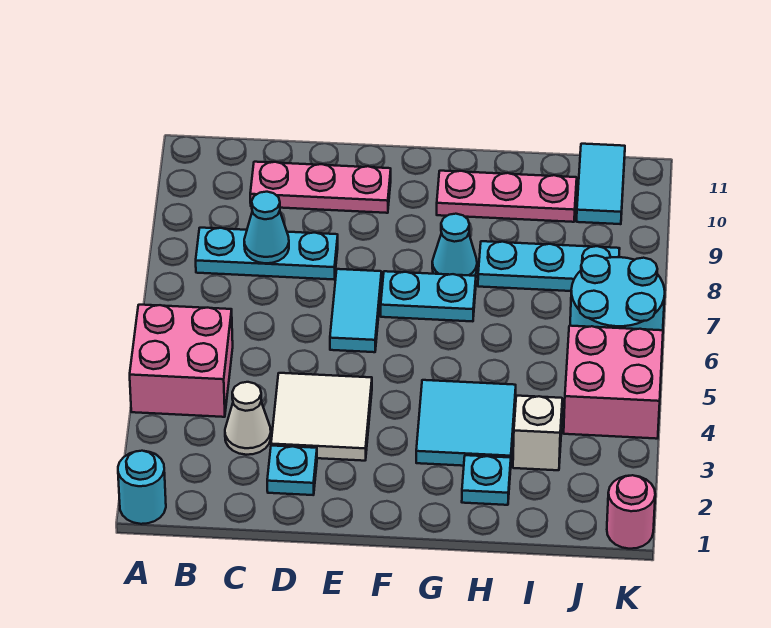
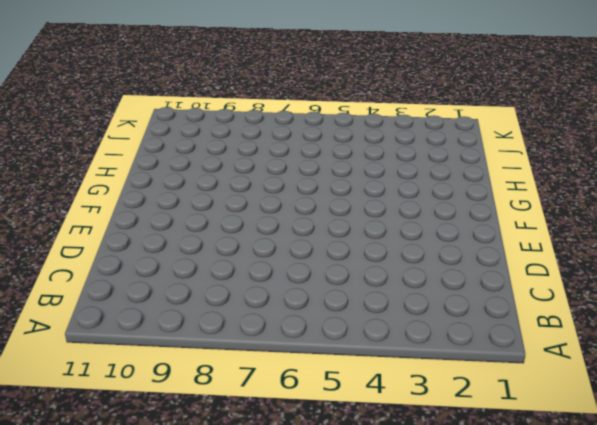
none -> cyan round brick A1 level 1
none -> pink brick A4:B5 level 1
none -> cyan plate B8:D8 level 1

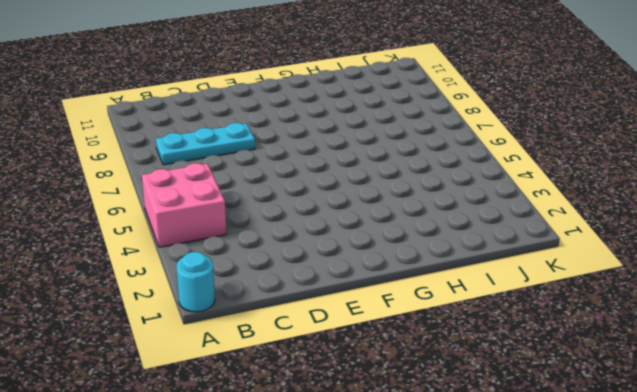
none -> white cone C3 level 1
none -> pink plate C10:E10 level 1
none -> cyan plate D2 level 1

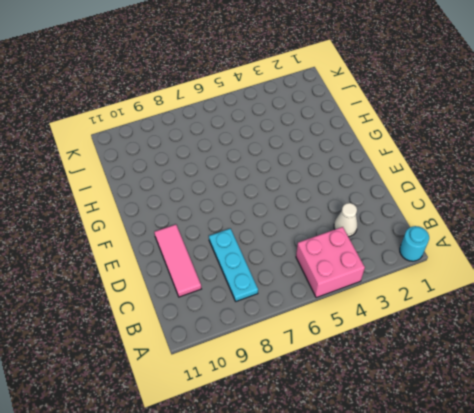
pink tile C10:E10 level 1 -> pink plate C10:E10 level 1
none -> cyan plate D2 level 1
none -> white tile D3:E4 level 1
none -> cyan tile E6:E7 level 1

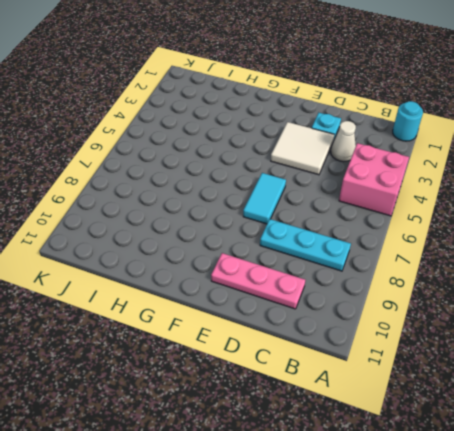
none -> cyan plate F7:G7 level 1
none -> cyan tile G3:H4 level 1
none -> cyan cone G8 level 1

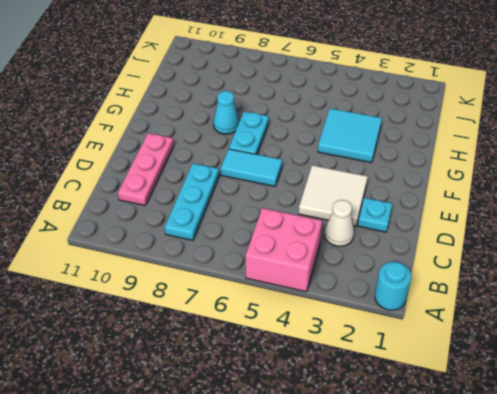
none -> pink plate G10:I10 level 1
none -> cyan plate H2 level 1
none -> cyan plate H8:J8 level 1

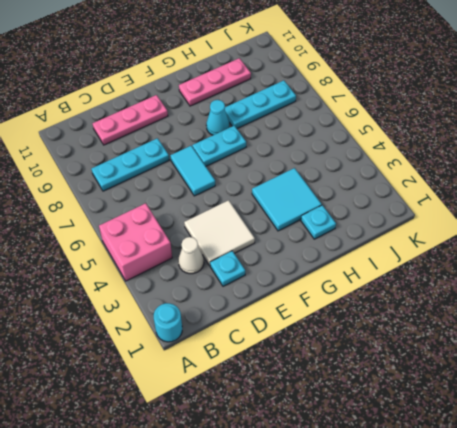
none -> white brick I3 level 1
none -> pink brick J4:K5 level 1
none -> cyan round brick J6:K7 level 1

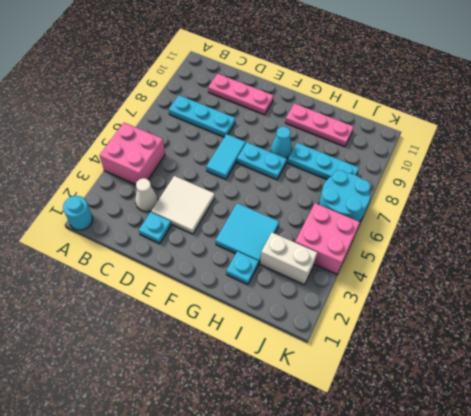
white brick I3:J3 level 1 -> white brick I3 level 1
none -> cyan tile J10:J11 level 1
none -> pink round brick K1 level 1
none -> cyan cone C8 level 2

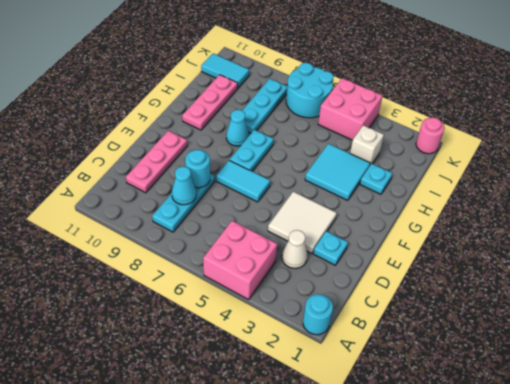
cyan round brick D8 level 2 -> none

